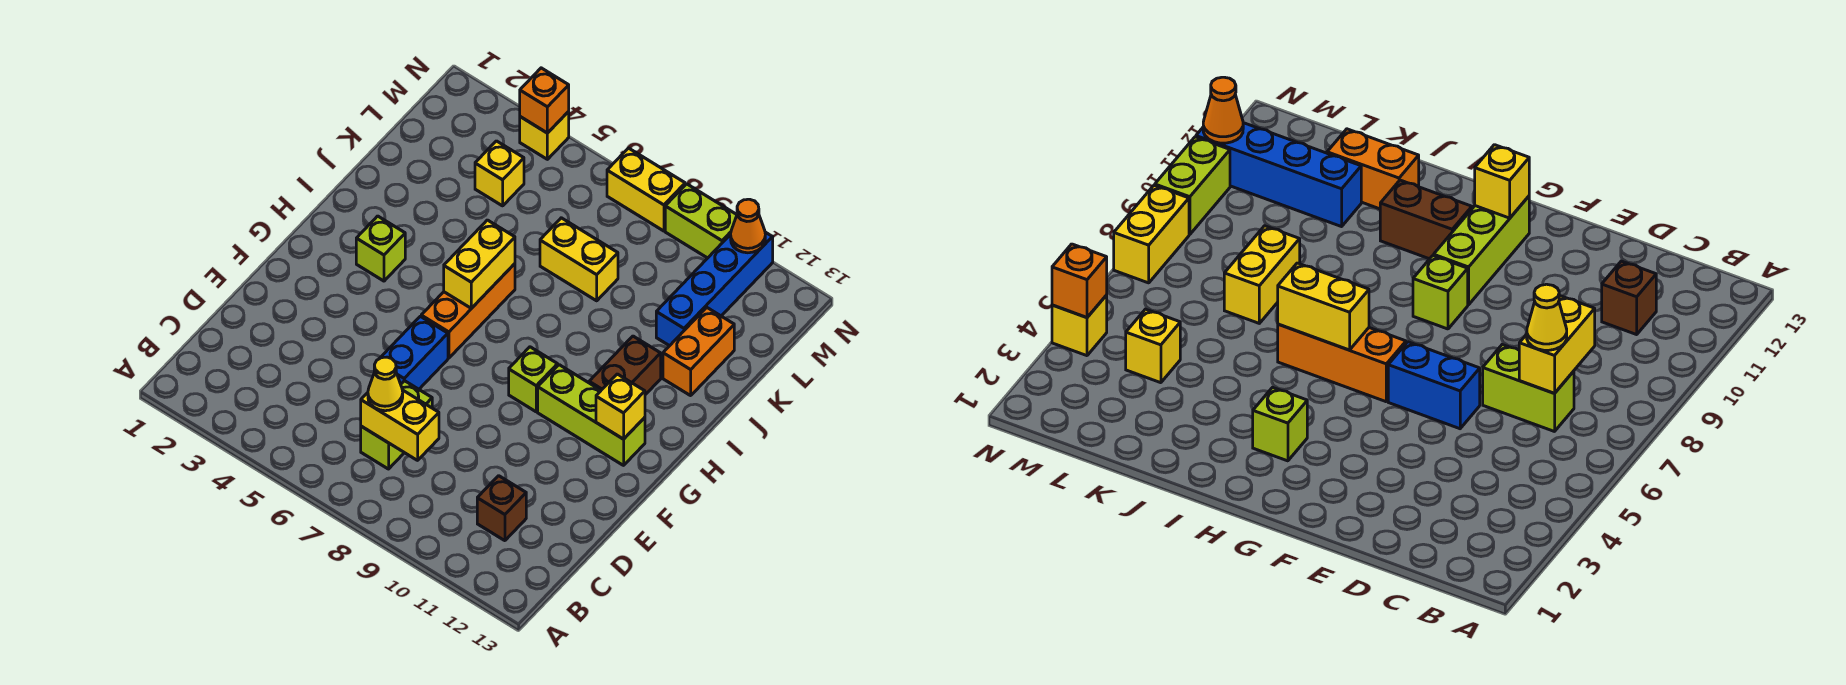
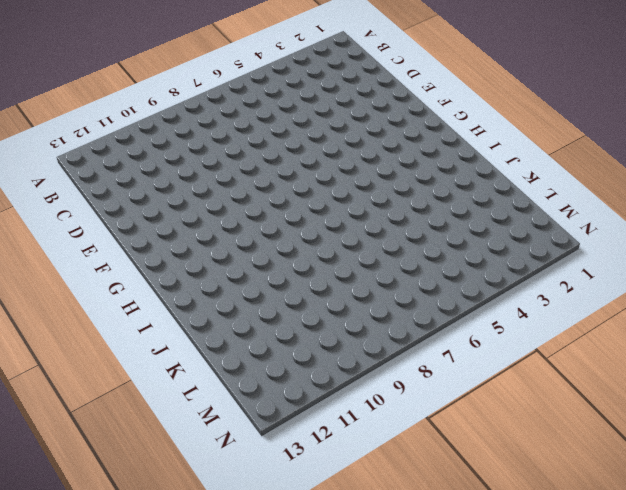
none -> lime brick C7:D7 level 1
none -> brown brick C11 level 1
none -> blue brick E6:F6 level 1

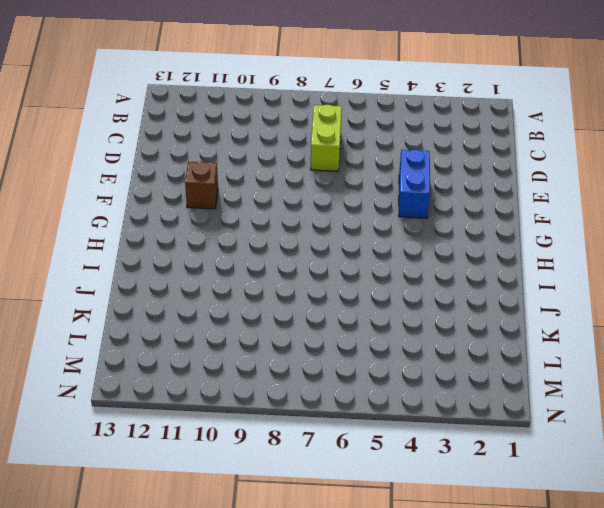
blue brick E4:F4 level 1 -> blue brick E6:F6 level 1
brown brick F11 level 1 -> brown brick C11 level 1
none -> orange brick G6:I6 level 1
none -> lime brick G9 level 1
none -> lime brick G10:G12 level 1

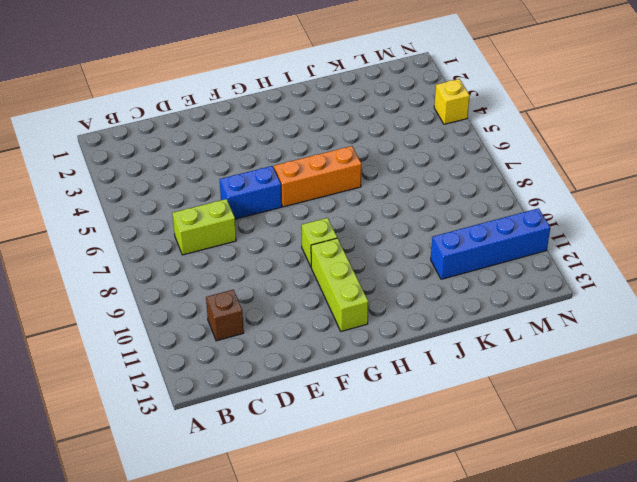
none -> lime brick H3 level 1
none -> brown brick H11:I11 level 1
none -> orange brick J12:K12 level 1

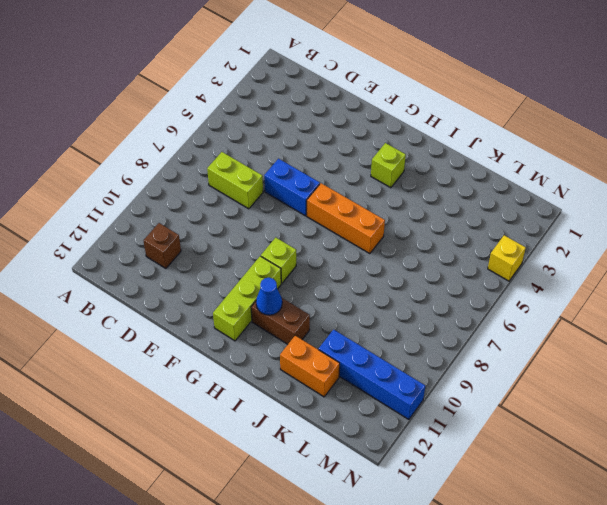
blue cone H11 level 2 -> none
none -> yellow brick K7:K8 level 1
none -> yellow brick L4 level 1
none -> yellow brick N7:N8 level 1

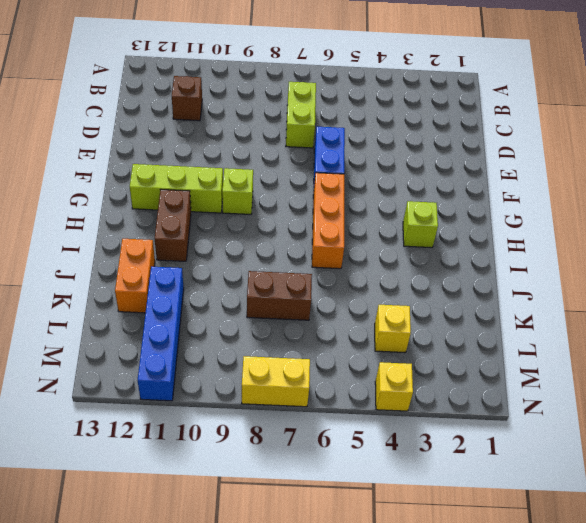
brown brick K7:K8 level 1 -> yellow brick K7:K8 level 1
none -> lime brick N9:N10 level 1
none -> yellow brick C7:C8 level 2
none -> yellow brick G12 level 2

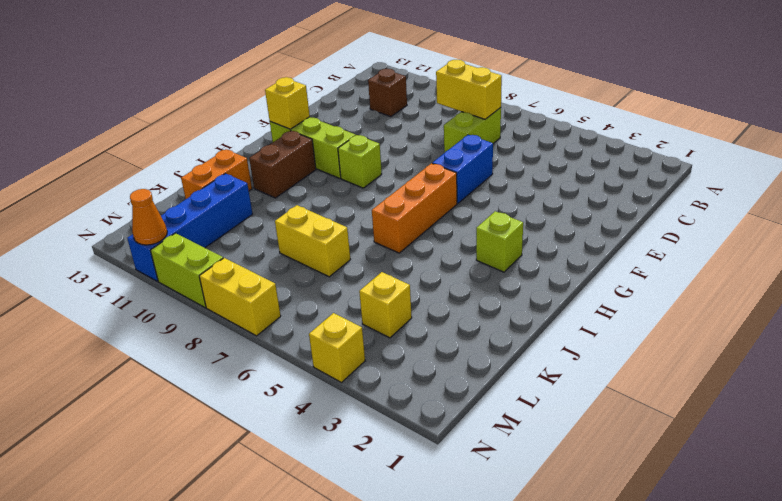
none -> yellow brick H6:I6 level 2
none -> orange brick N4 level 2
none -> yellow cone C7 level 3

